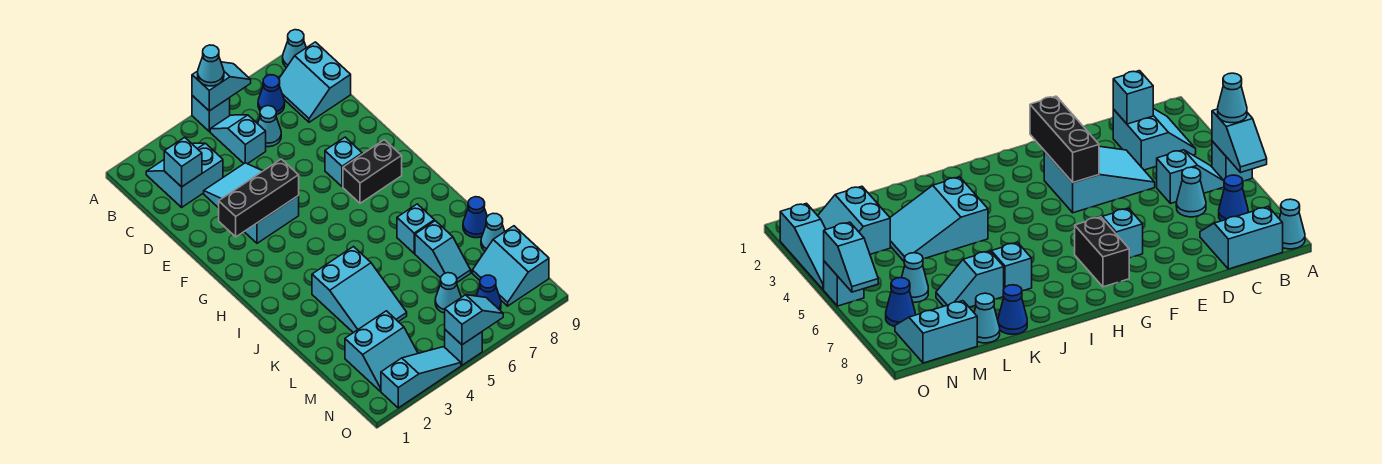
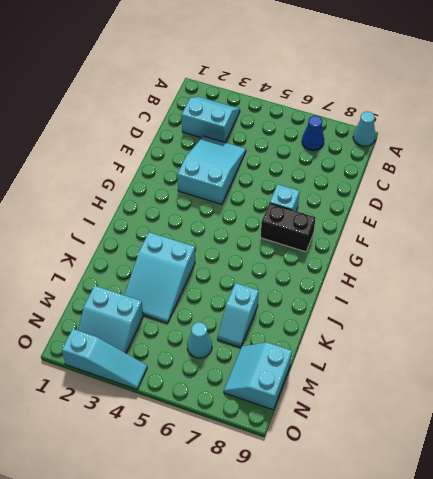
none -> cyan brick A5 level 1
none -> cyan slope B5:C5 level 1 top C
none -> cyan slope B8:C9 level 1 top 9

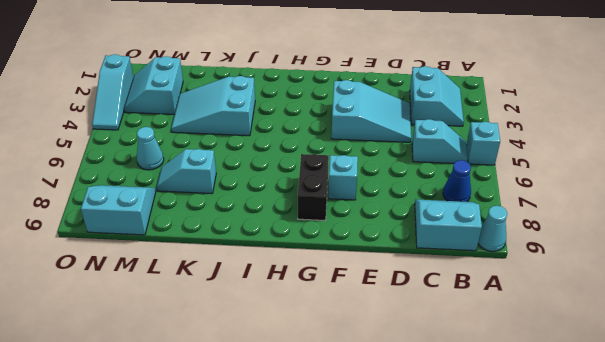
none -> cyan cone C6 level 1
none -> cyan brick J7 level 1
none -> blue cone K9 level 1

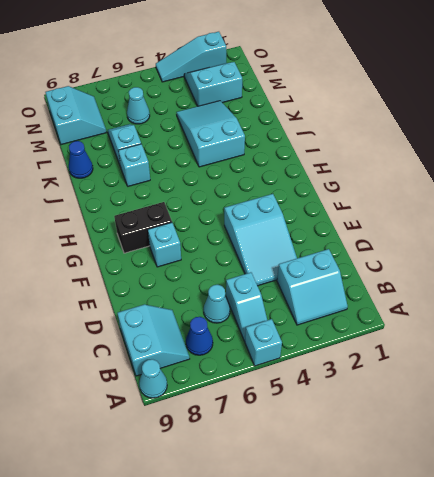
none -> cyan cone L9 level 1
none -> blue cone N7 level 1
none -> cyan brick O5 level 1

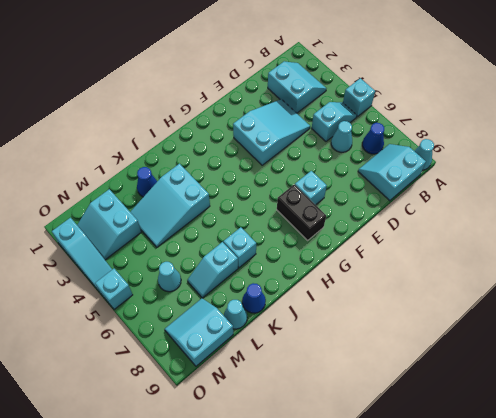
blue cone K2 level 1 -> blue cone N7 level 1
none -> cyan slope A5:A6 level 2 top 5
none -> cyan brick C2 level 2
none -> black brick F2:F4 level 2

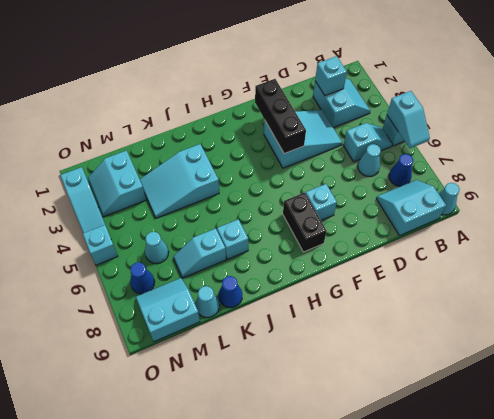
none -> cyan slope O5:O6 level 2 top 5
none -> cyan cone A5 level 3

